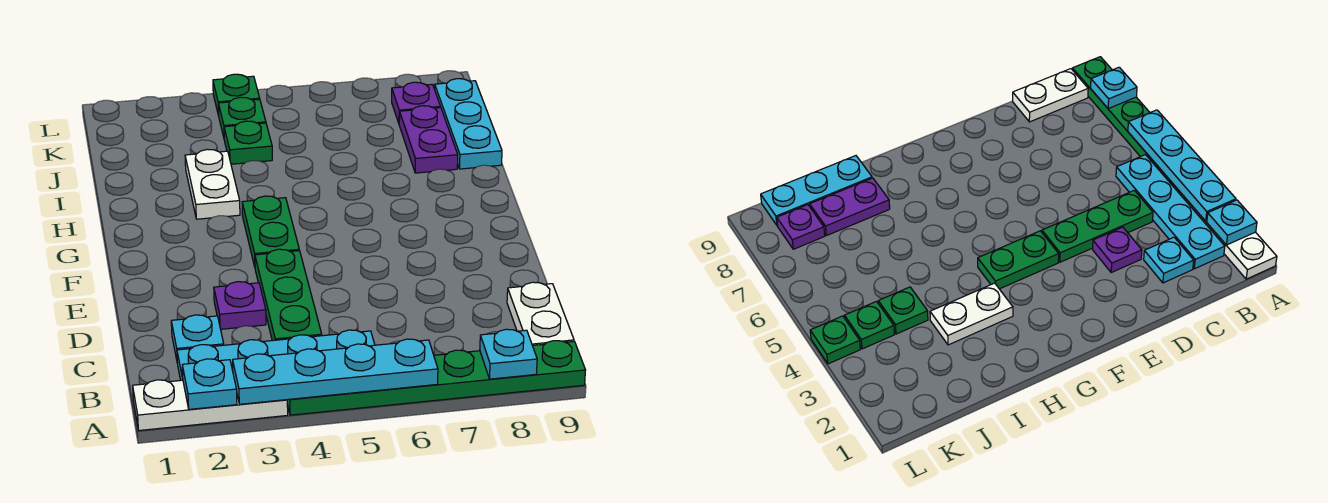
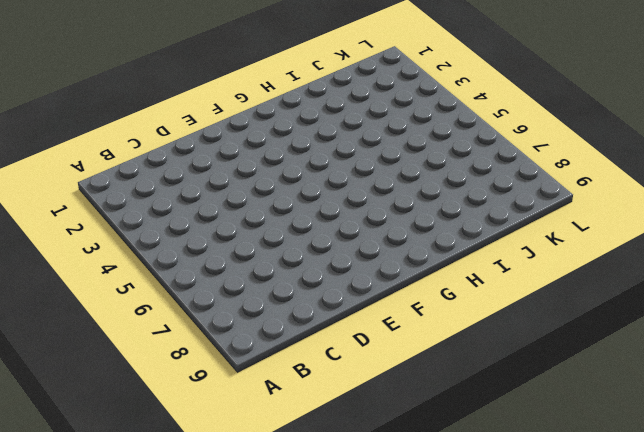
none -> white plate A1:A3 level 1
none -> green plate A4:A9 level 1
none -> cyan plate B2:B5 level 1

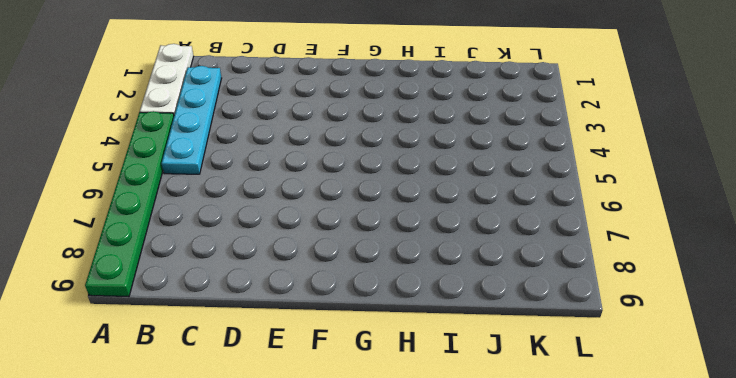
none -> white plate B9:C9 level 1
none -> cyan plate C2 level 1
none -> green plate C4:E4 level 1

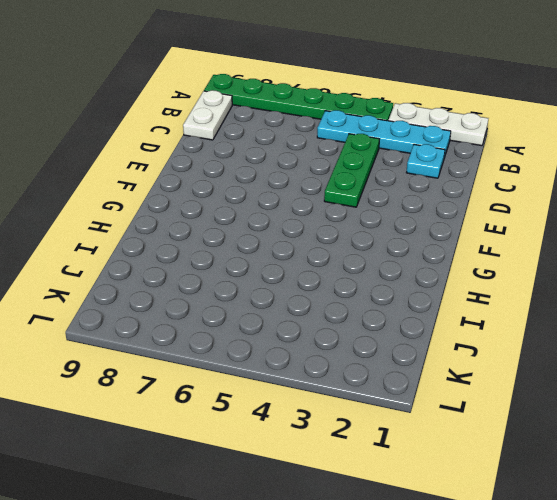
none -> purple plate D3 level 1
none -> green plate F4:G4 level 1
none -> white plate H3:I3 level 1

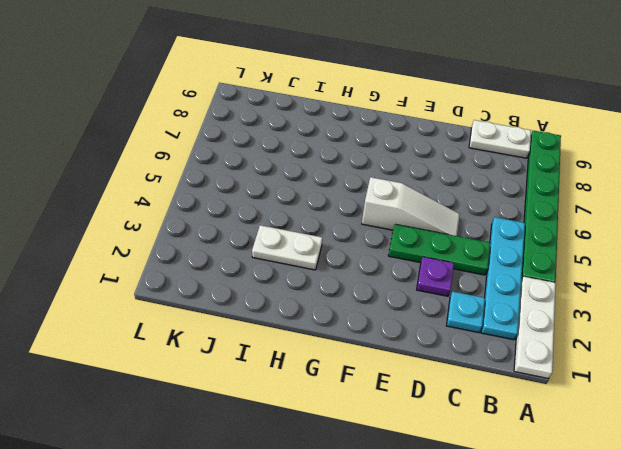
white slope D5:F5 level 1 top F -> none
none -> green plate F4:G4 level 1
none -> purple plate I8:J8 level 1
none -> cyan plate I9:K9 level 1

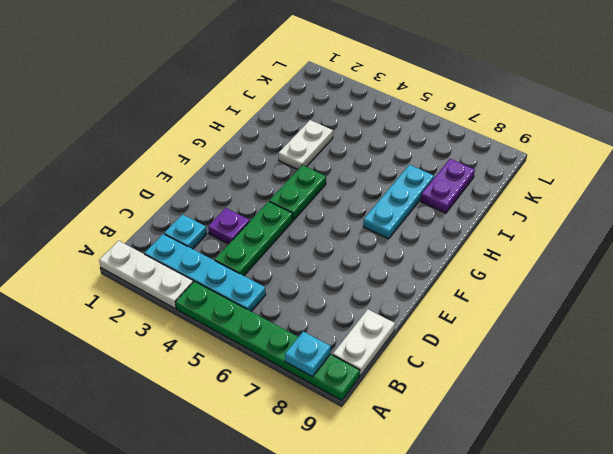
cyan plate G7:I7 level 1 -> cyan plate I9:K9 level 1
none -> green plate J4 level 1
none -> green plate K4 level 1
none -> purple plate K8 level 1

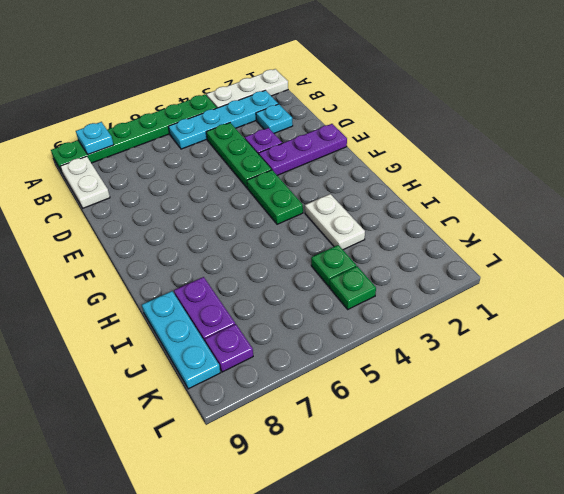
purple plate E1:E3 level 1 -> none
none -> green plate L4 level 1
none -> cyan plate A2 level 2
none -> cyan plate A3:A6 level 2

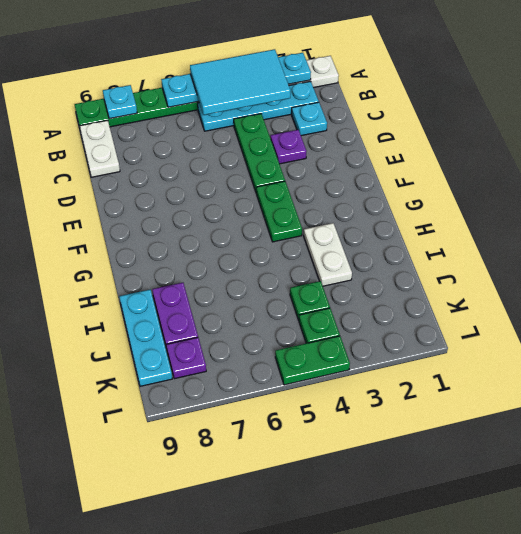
cyan tile A3:B5 level 3 -> none
green plate L4:L5 level 1 -> green plate L4 level 1

